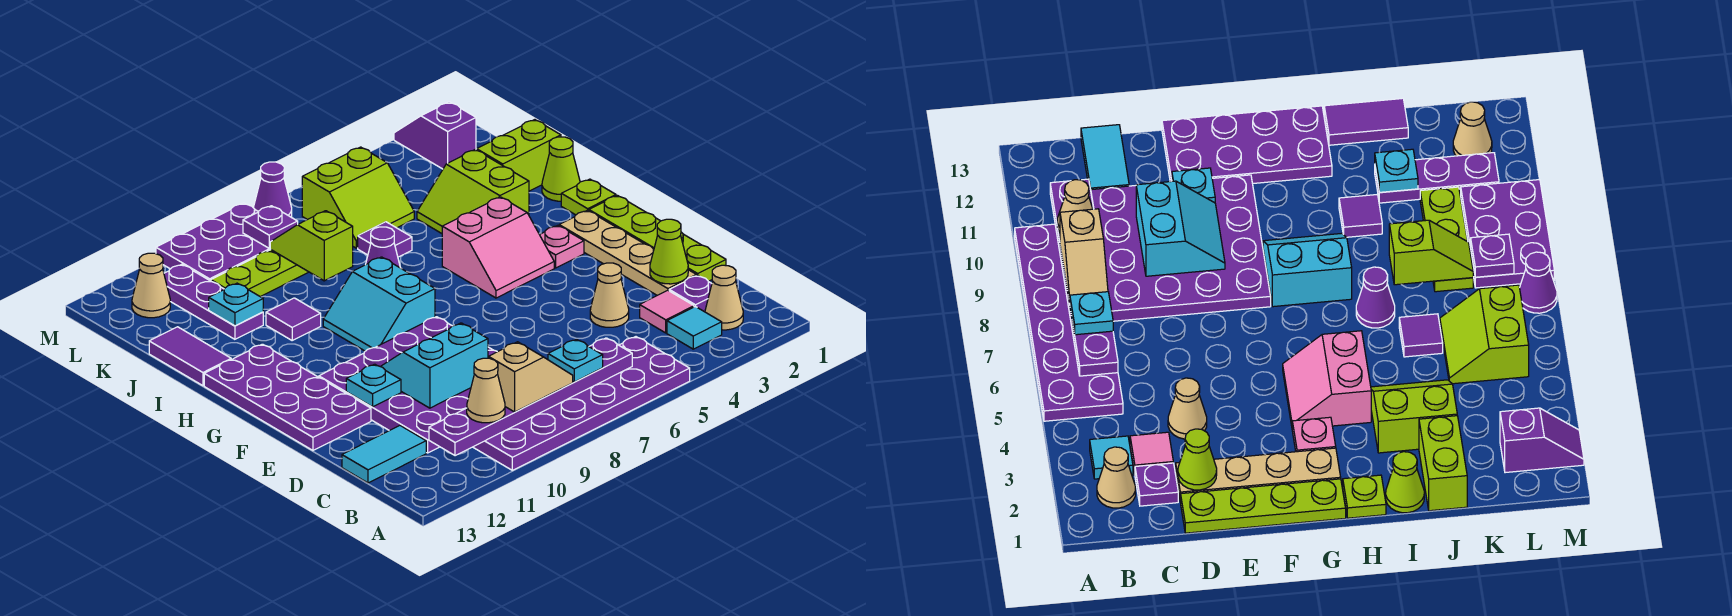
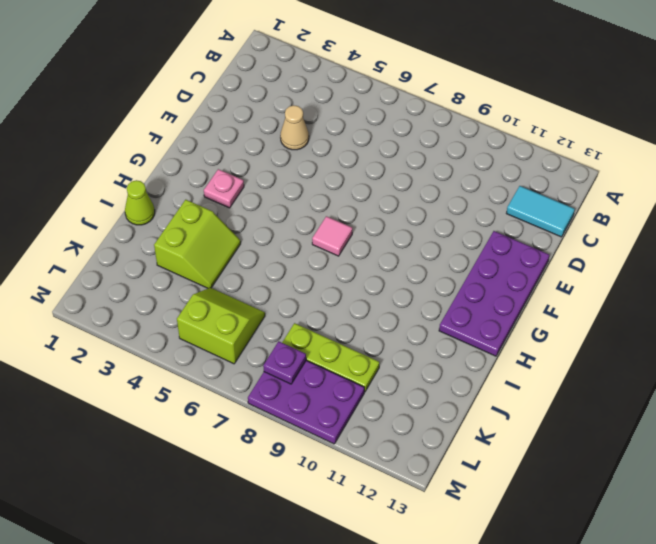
pink tile G7 level 1 -> pink tile C3 level 1
none -> purple plate A5:B10 level 1
none -> tan cone B2 level 1
none -> cyan tile B3 level 1
none -> purple plate C2 level 1

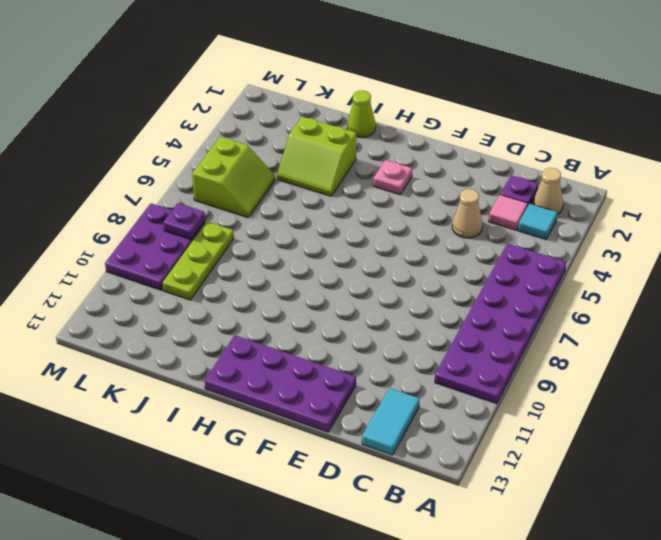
none -> purple plate C8:F11 level 1
none -> lime plate D1:G1 level 1
none -> tan plate D2:G2 level 1
none -> pink slope G4:H5 level 1 top H

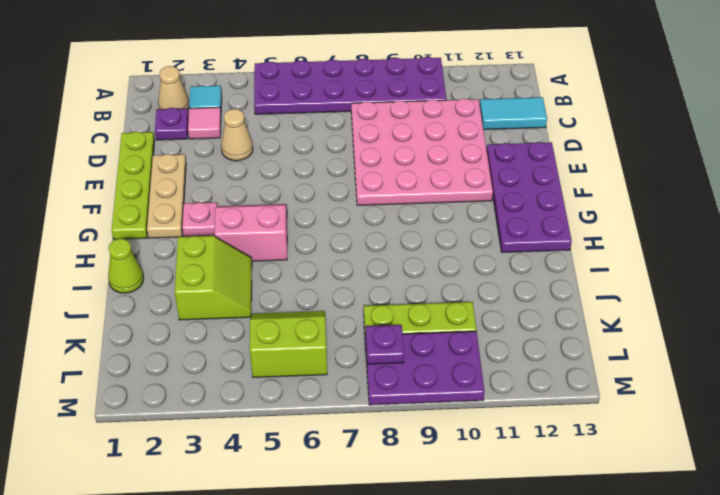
pink plate C8:F11 level 1 -> purple plate C8:F11 level 1
tan plate E2:G2 level 1 -> tan plate D2:G2 level 1
none -> cyan slope G8:H9 level 1 top 8
none -> lime plate H1 level 1
none -> purple cone I7 level 1
none -> purple tile I10 level 1

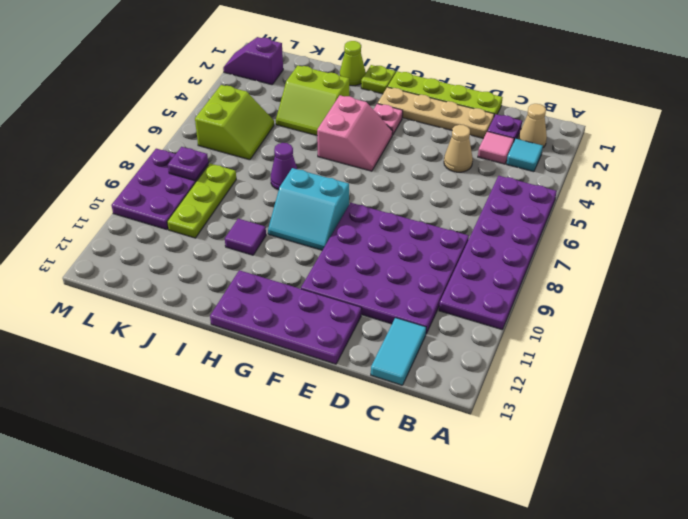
none -> purple tile I13:J13 level 1
none -> lime brick J1:J2 level 1
none -> purple tile J6 level 1
none -> purple plate J11:L11 level 1

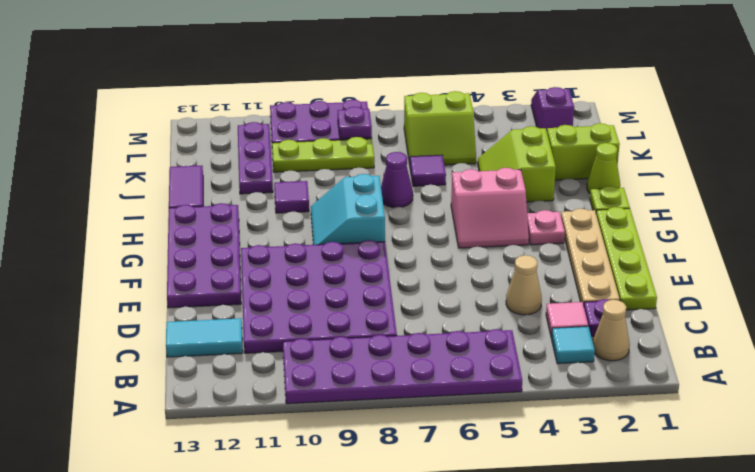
none -> tan cone L12 level 1
none -> purple cone M7 level 1
none -> purple plate B6:B11 level 2
none -> lime cone D2 level 2

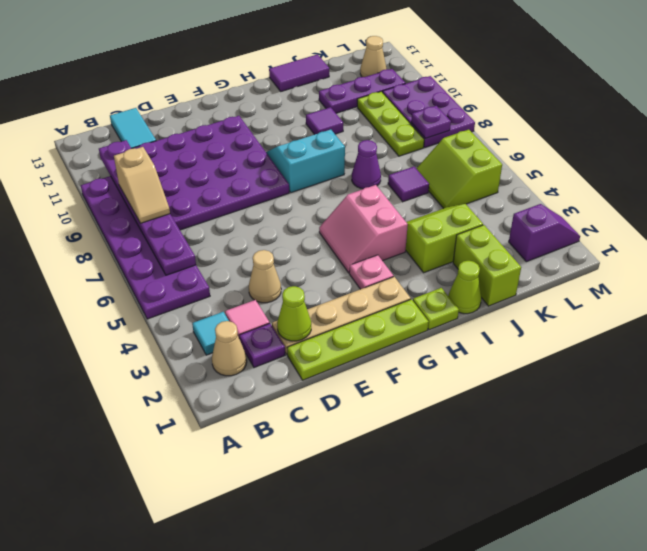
none -> purple plate E12:H13 level 1
none -> purple cone M7 level 1
none -> cyan slope D9:E10 level 2 top D
none -> cyan plate E11 level 2

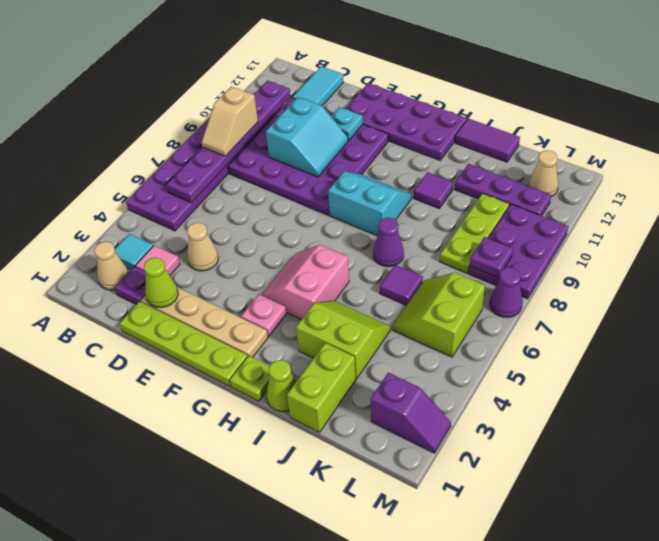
none -> lime slope J8:K8 level 2 top J
none -> cyan plate J11 level 2
none -> cyan plate B7 level 3
none -> tan cone B10 level 3

